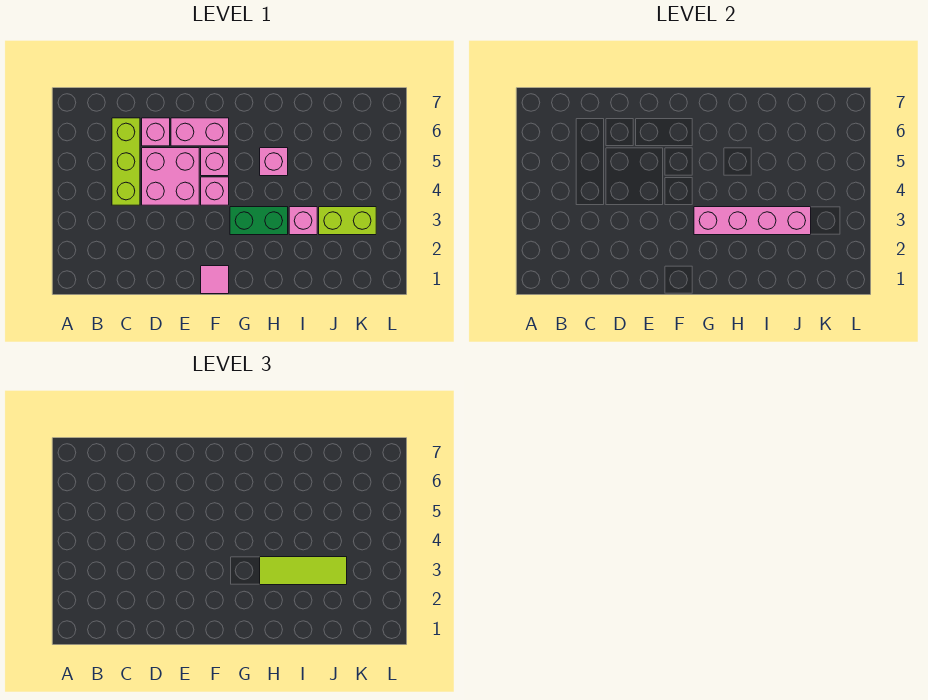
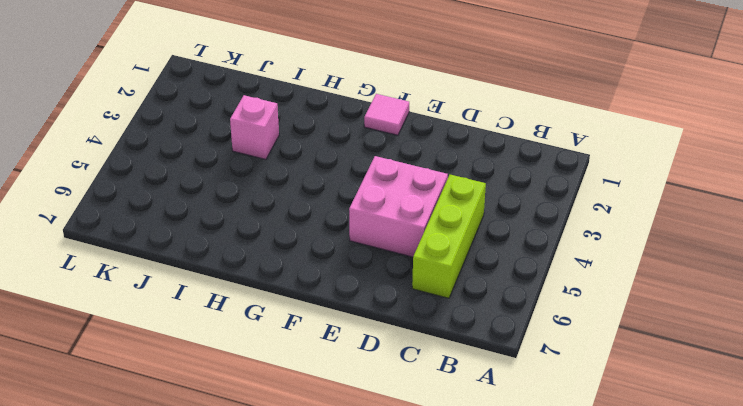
none -> pink brick D6 level 1
none -> pink brick E6:F6 level 1
none -> pink brick F4 level 1

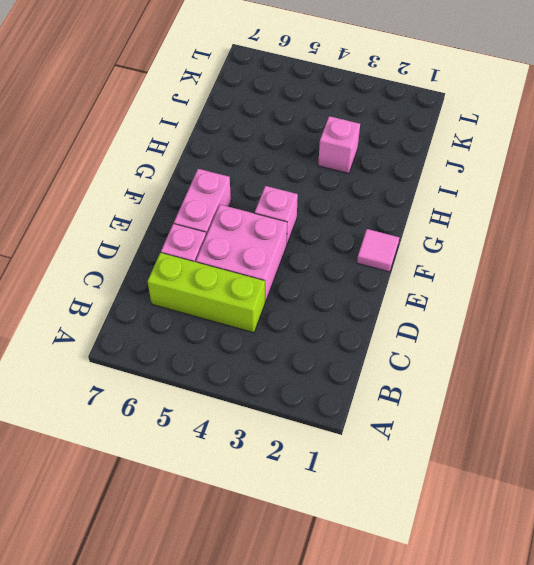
none -> pink brick F5 level 1
none -> green brick G3:H3 level 1
none -> pink brick H5 level 1

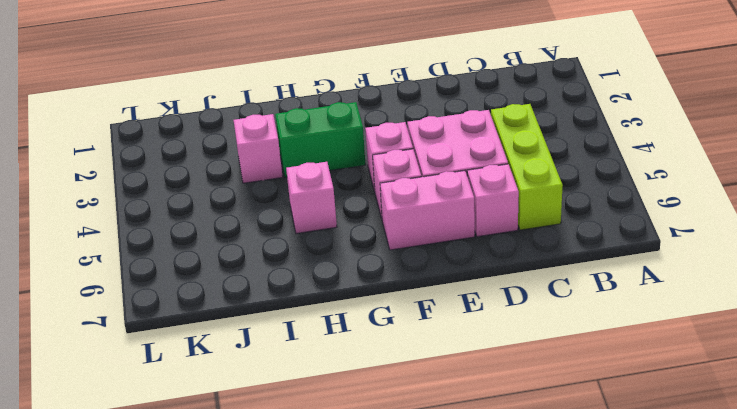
none -> pink tile F1 level 1
none -> lime brick J3:K3 level 1
none -> pink brick G3:J3 level 2

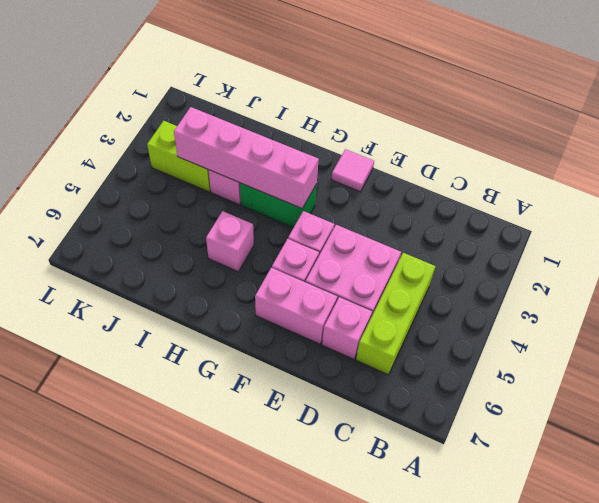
none -> lime tile H3:J3 level 3

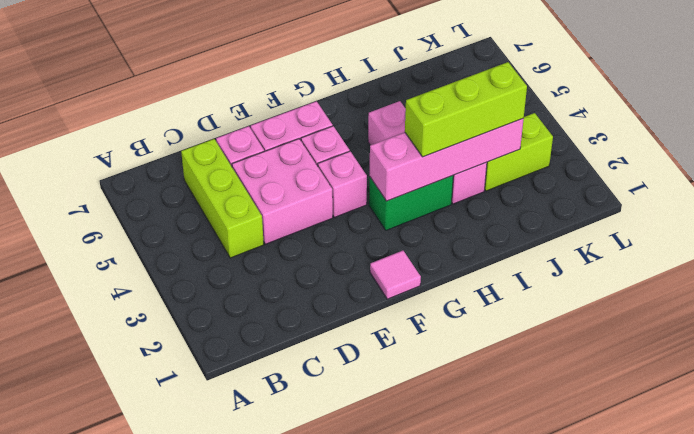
lime brick H3:J3 level 3 -> lime tile H3:J3 level 3

